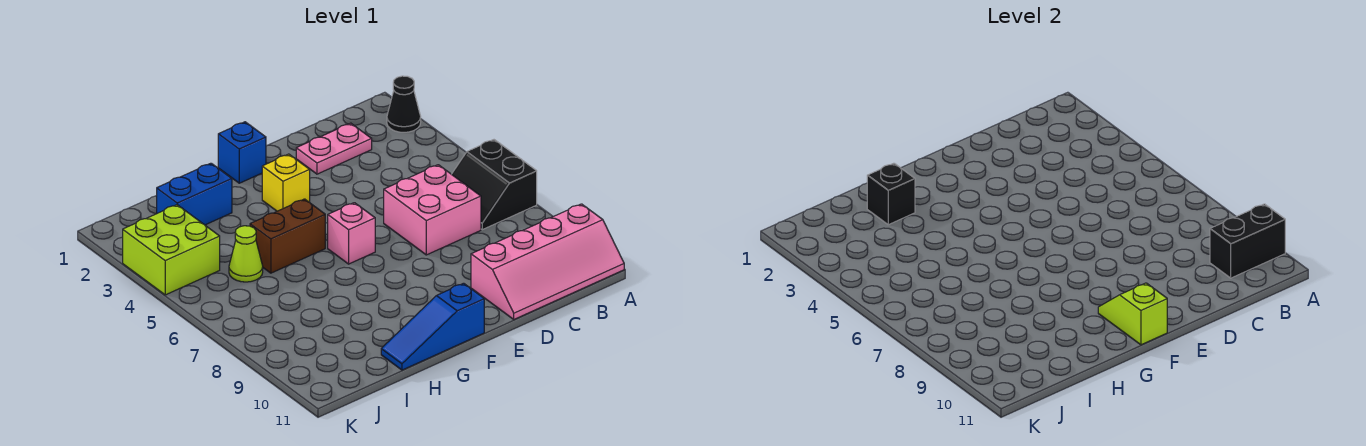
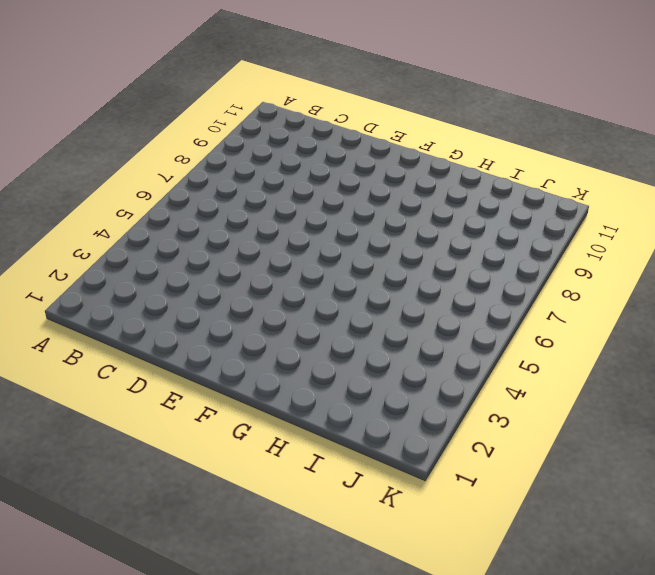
none -> black cone A2 level 1
none -> black slope A6:B7 level 1 top A
none -> pink slope A10:D11 level 1 top 10

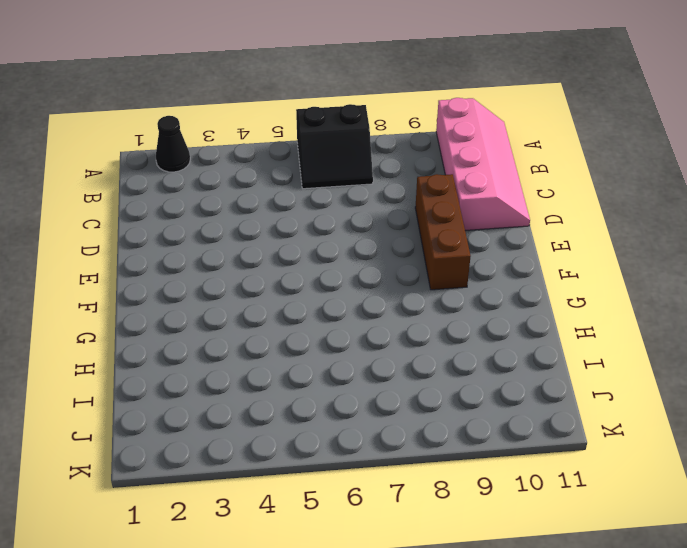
brown brick D9:F9 level 1 -> none
none -> pink plate C2:D2 level 1
none -> pink brick C6:D7 level 1
none -> blue brick F1 level 1

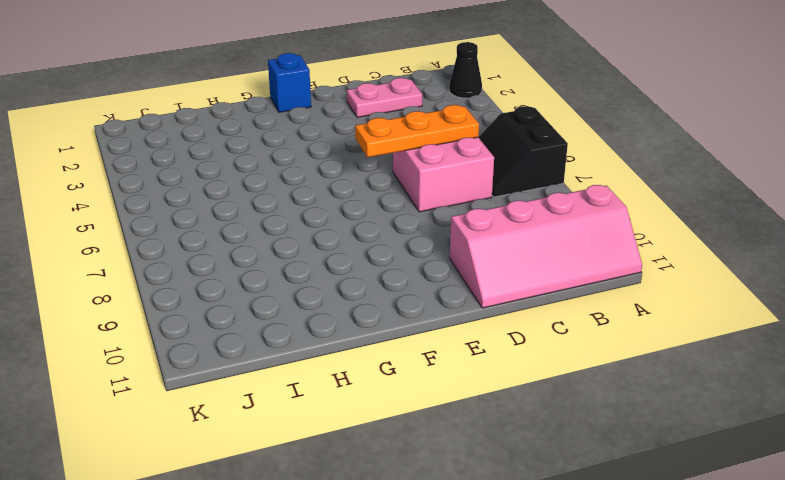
orange plate C6:E6 level 2 -> none
none -> yellow brick F3 level 1
none -> pink brick F6 level 1
none -> blue slope F11:H11 level 1 top F

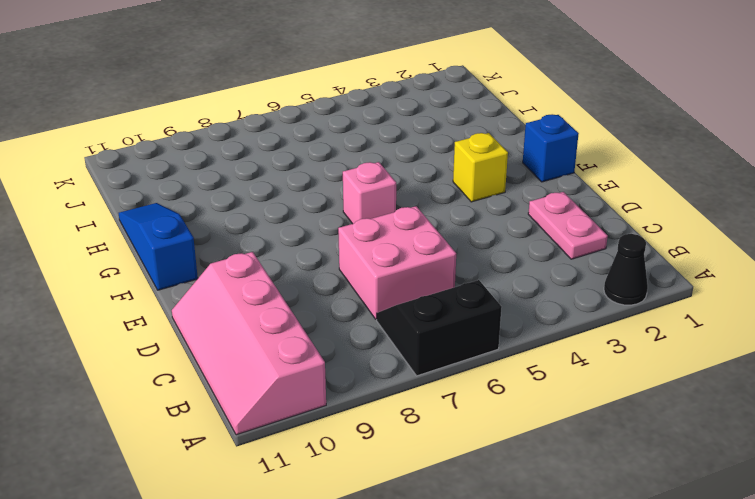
none -> brown brick G5:H5 level 1
none -> blue brick H2:I2 level 1
none -> lime cone I5 level 1

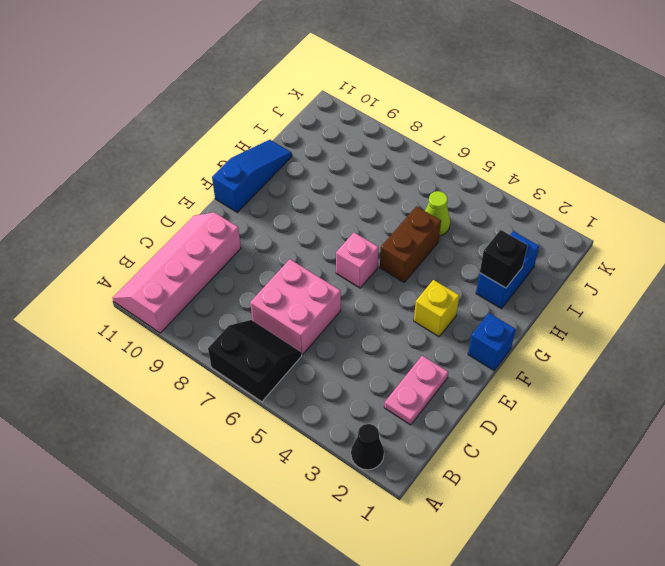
none -> lime brick J3:K4 level 1
none -> black brick A10:B10 level 2
none -> lime slope F10:F11 level 2 top 11

